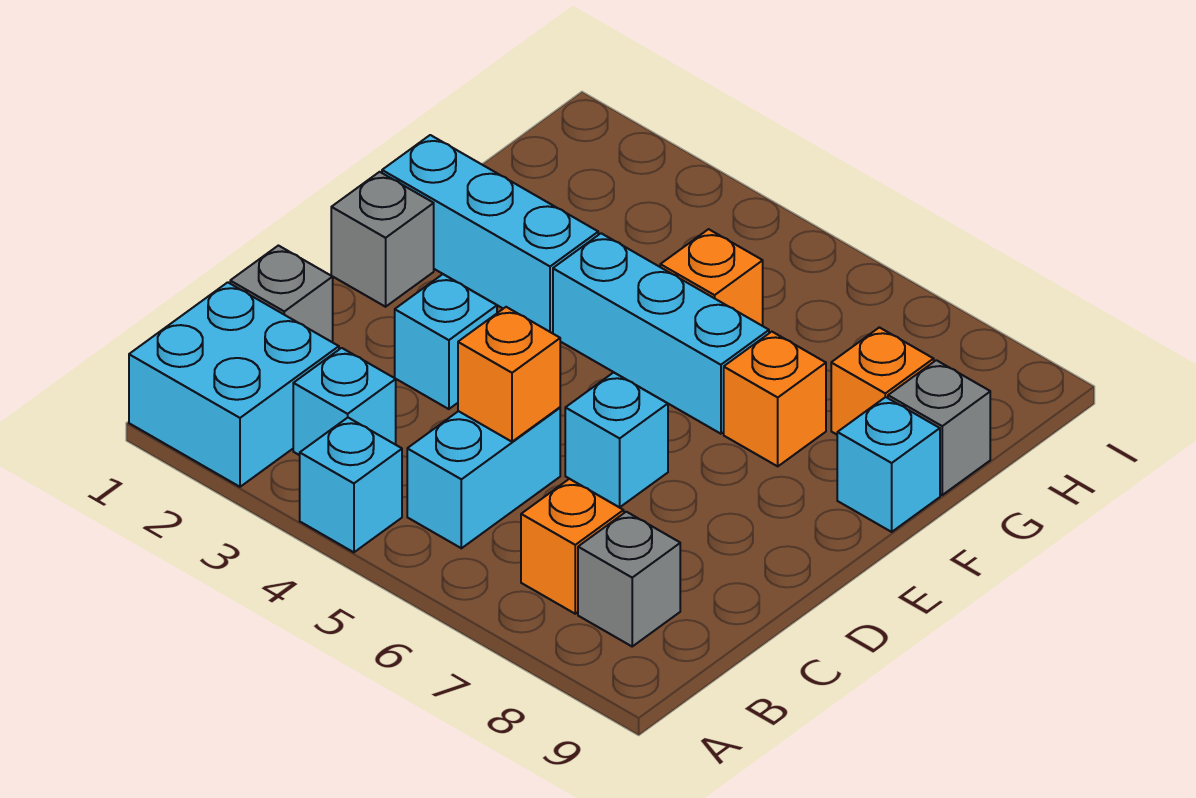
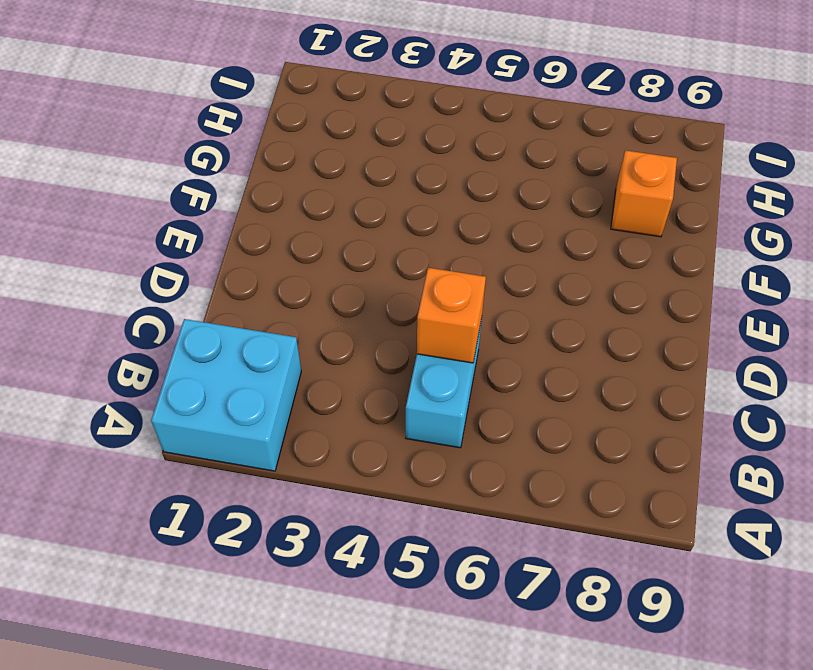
none -> cyan brick A4 level 1
none -> cyan brick B3 level 1
none -> orange brick B7 level 1

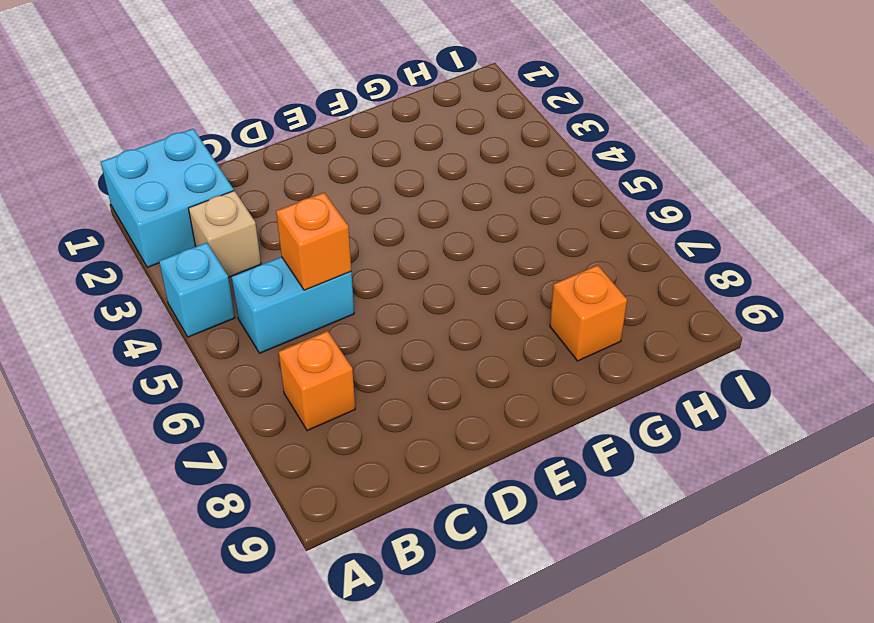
tan brick B3 level 1 -> cyan brick B3 level 1
none -> grey brick B8 level 1
none -> grey brick C1 level 1
none -> cyan brick D3 level 1

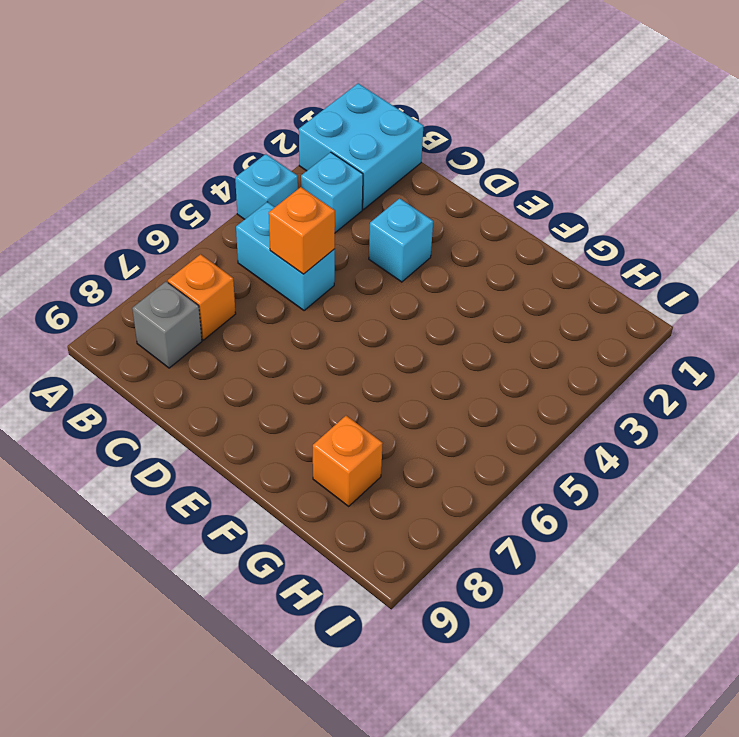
none -> grey brick C1 level 1
none -> cyan brick D6 level 1
none -> grey brick E1 level 1

